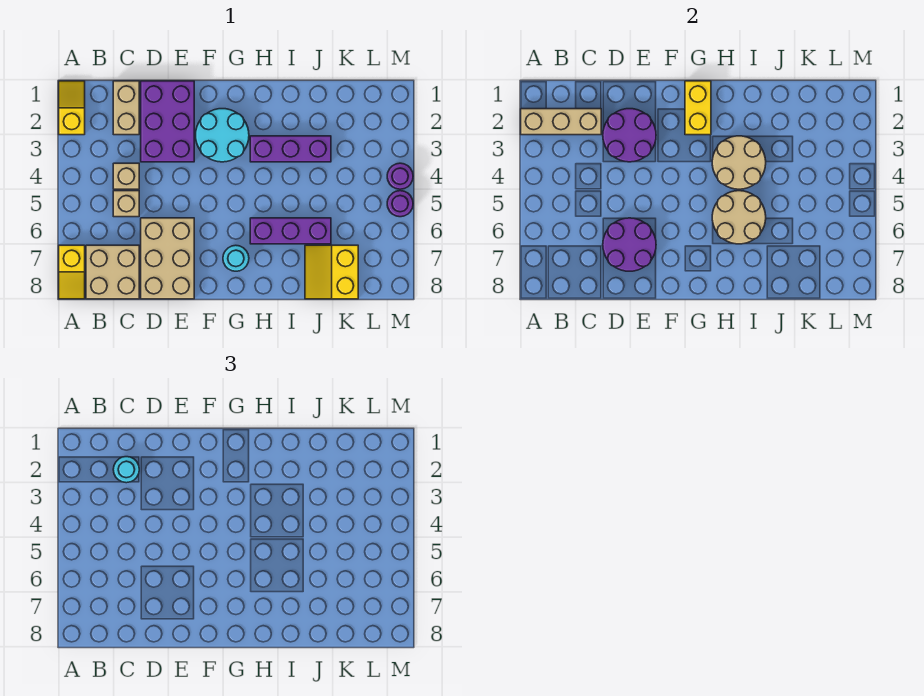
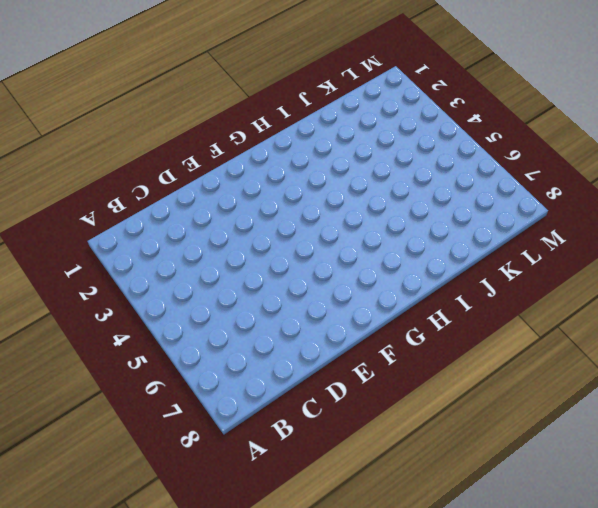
none -> yellow slope A1:A2 level 1 top 2
none -> yellow slope A7:A8 level 1 top 7
none -> tan brick B7:C8 level 1

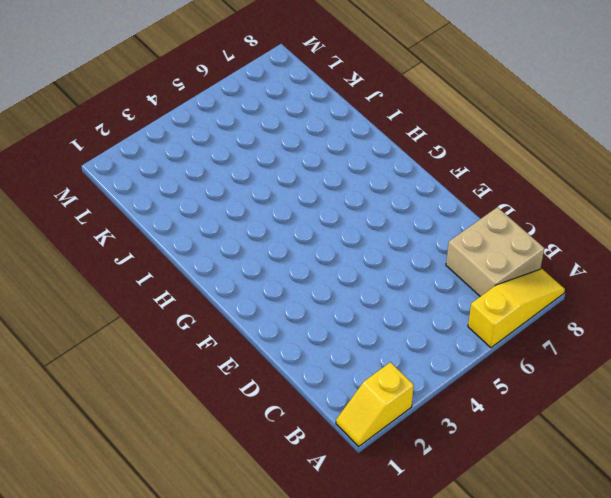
yellow slope A6:A8 level 1 top 6 -> yellow slope A7:A8 level 1 top 7
none -> tan brick C1:C2 level 1
none -> tan brick C4 level 1
none -> tan brick C5 level 1

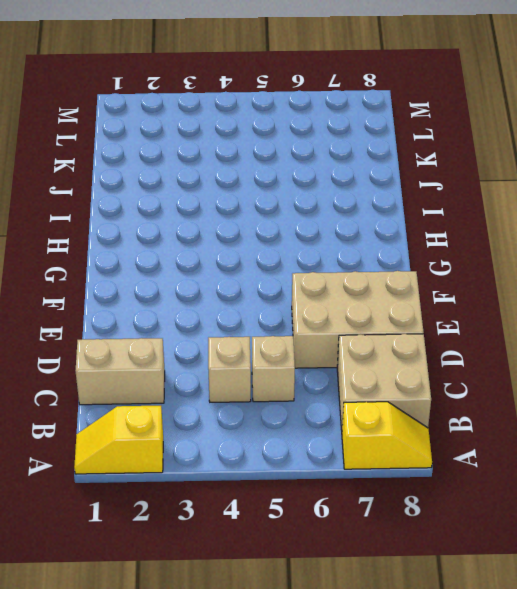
none -> purple brick D1:E3 level 1
none -> cyan round brick F2:G3 level 1
none -> cyan round brick G7 level 1

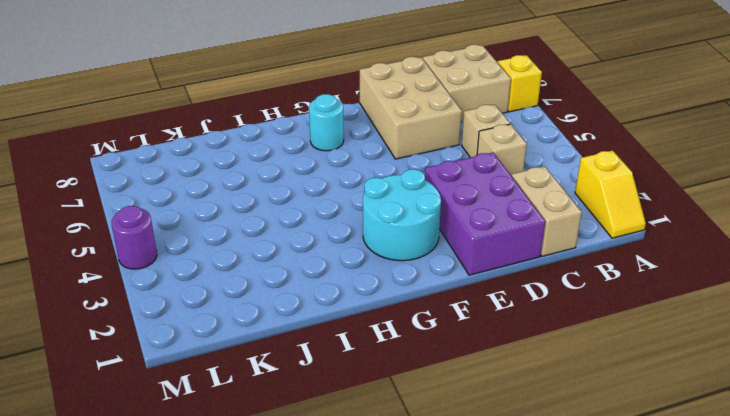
none -> purple brick H3:J3 level 1
none -> purple brick H6:J6 level 1
none -> yellow slope J7:K8 level 1 top K

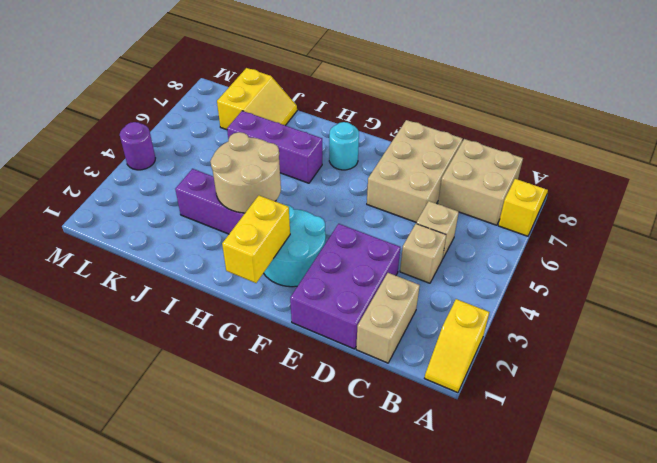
none -> purple round brick M5 level 1
none -> tan brick A2:C2 level 2
none -> purple round brick D2:E3 level 2

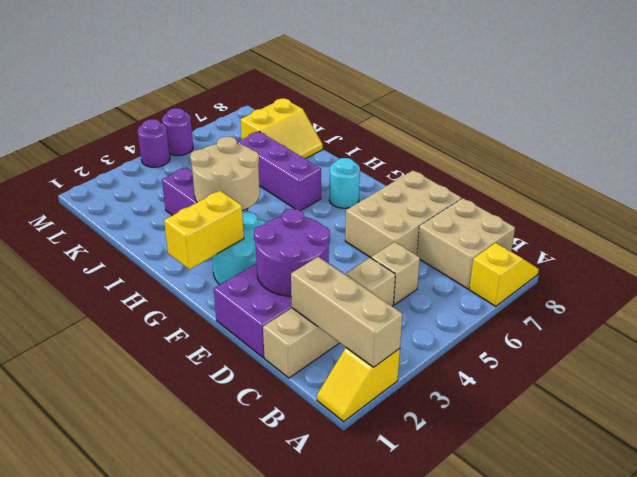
none -> purple round brick D6:E7 level 2
none -> tan round brick H5:I6 level 2
none -> cyan round brick C2 level 3

